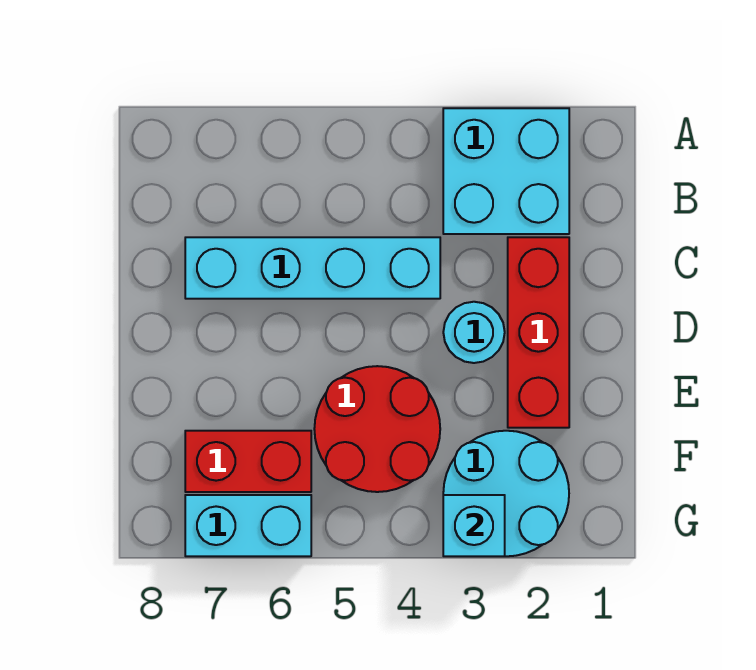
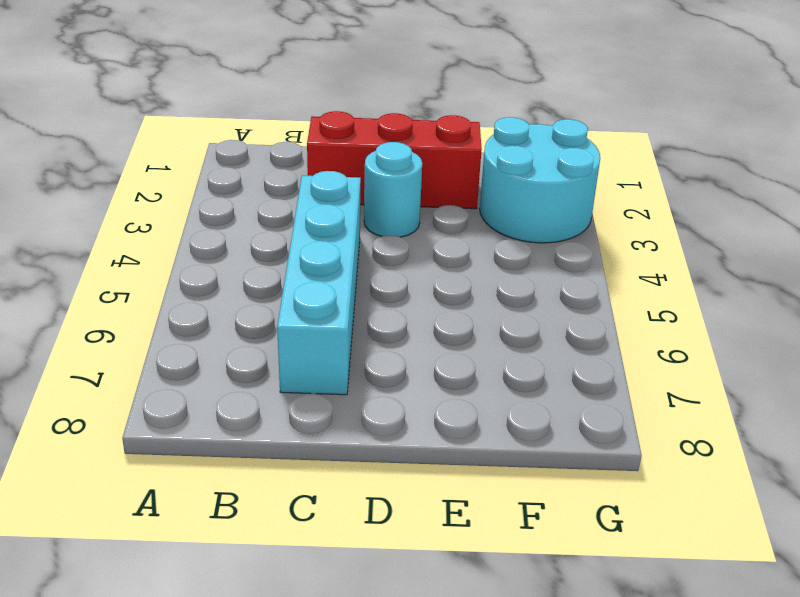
none -> cyan brick A2:B3 level 1
none -> red round brick E4:F5 level 1

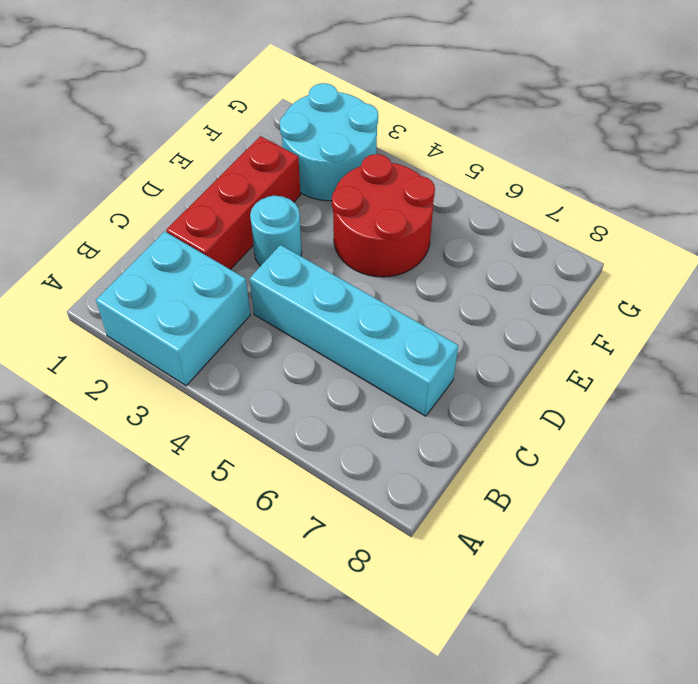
none -> red brick F6:F7 level 1
none -> cyan brick G6:G7 level 1

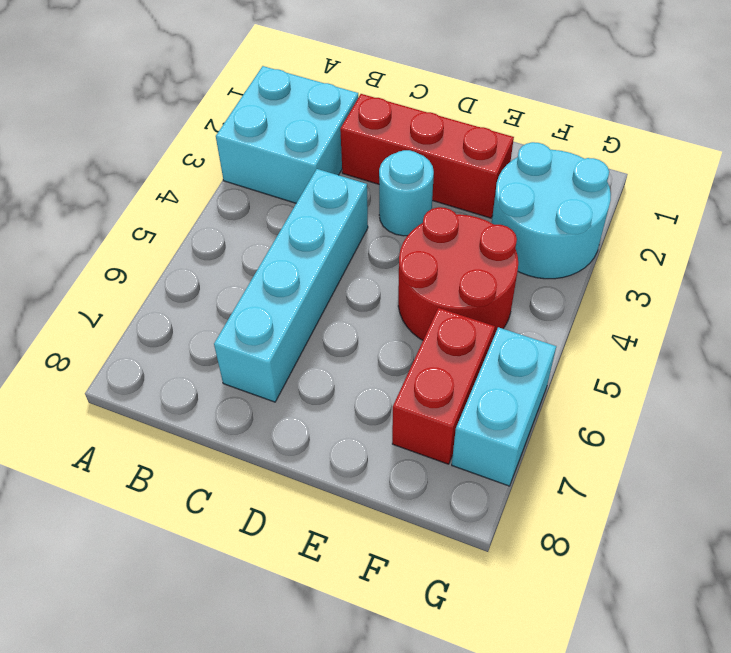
none -> cyan brick G3 level 2

